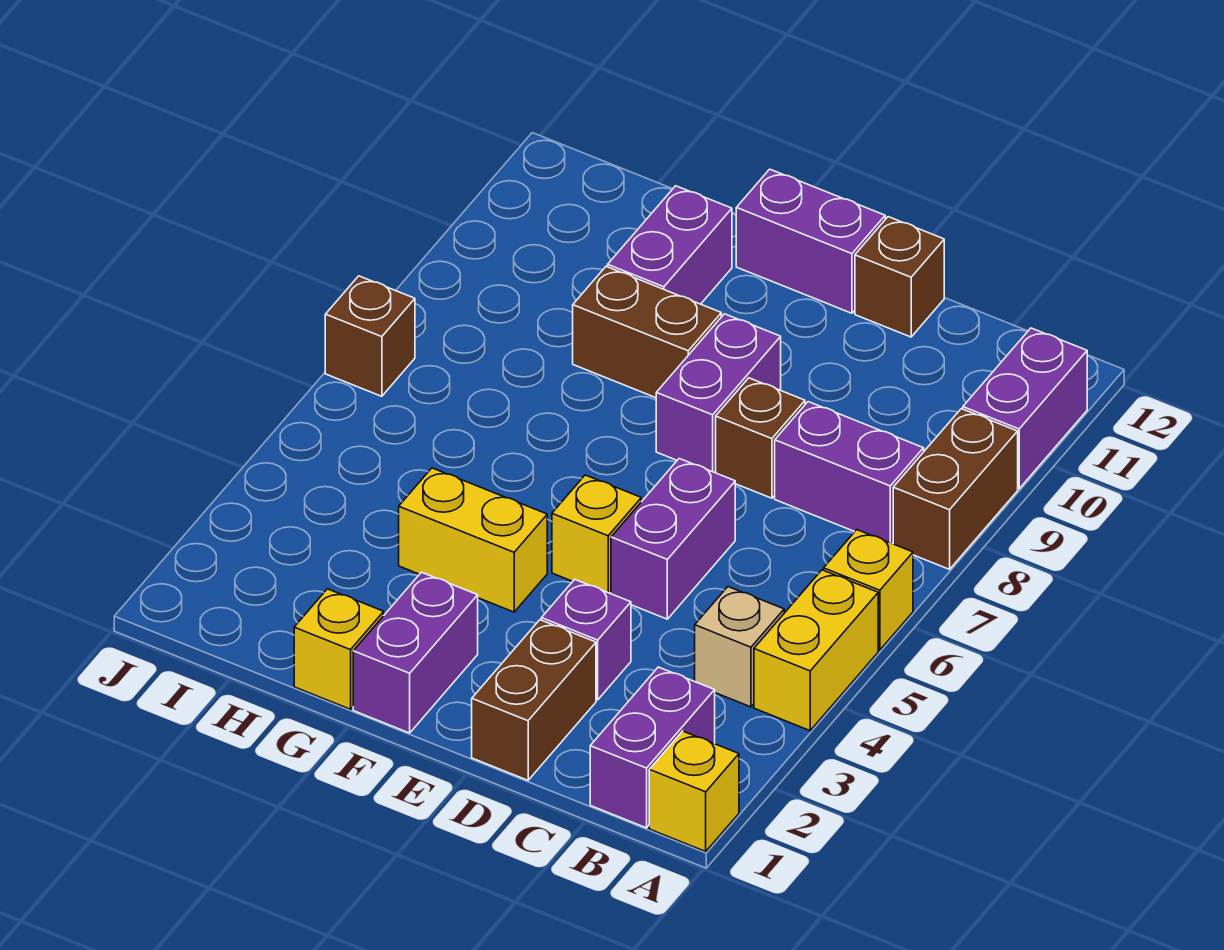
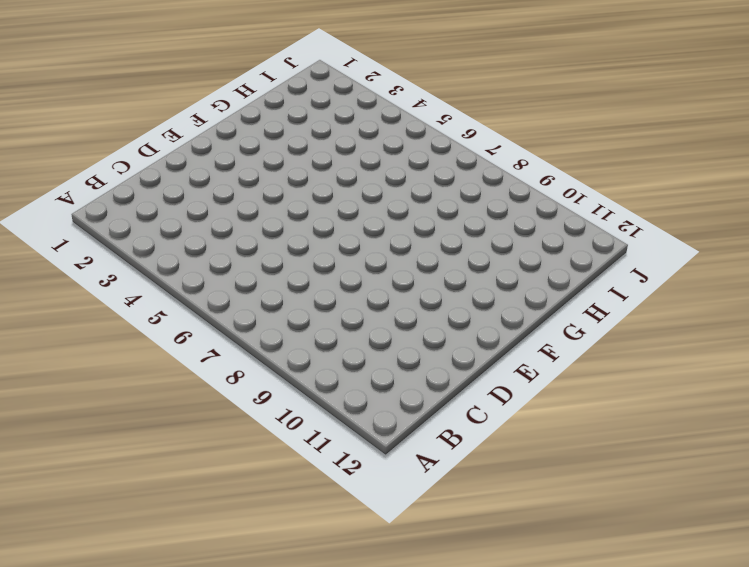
none -> yellow brick A1 level 1
none -> yellow brick A4:A5 level 1
none -> yellow brick A6 level 1

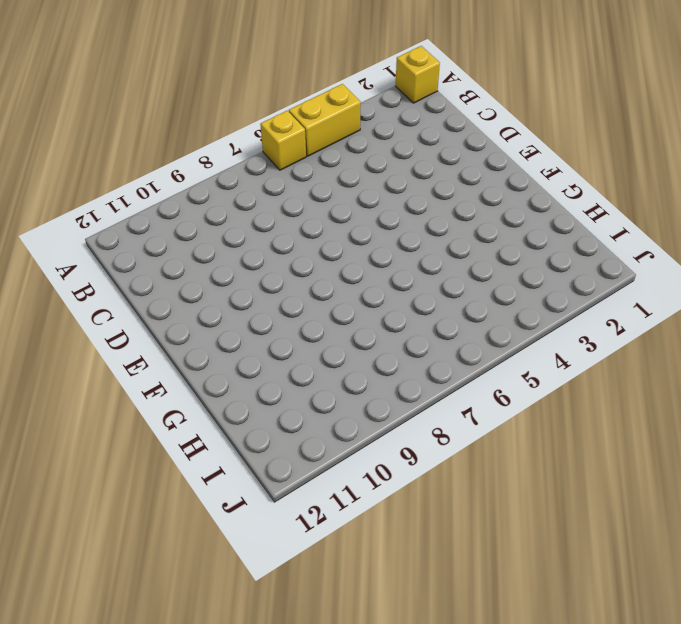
none -> brown brick A8:A9 level 1
none -> purple brick A10:A11 level 1
none -> purple brick B1:B2 level 1

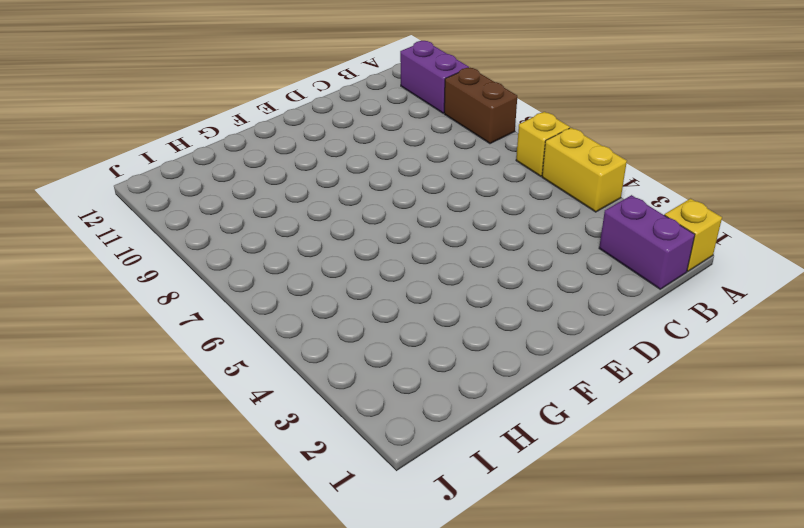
none -> tan brick B4 level 1
none -> purple brick B8:C8 level 1
none -> brown brick D1:D2 level 1

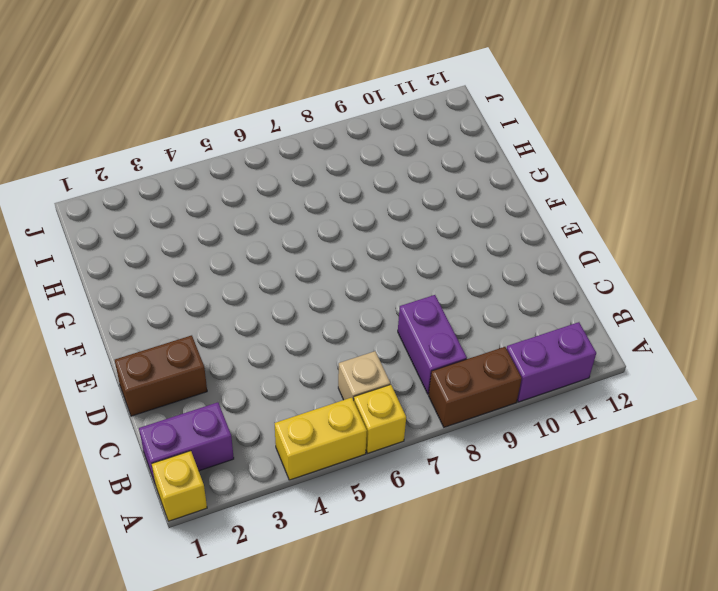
tan brick B6 level 1 -> tan brick B4 level 1
none -> purple brick D3 level 1
none -> purple brick D5:D6 level 1
none -> brown brick D8 level 1

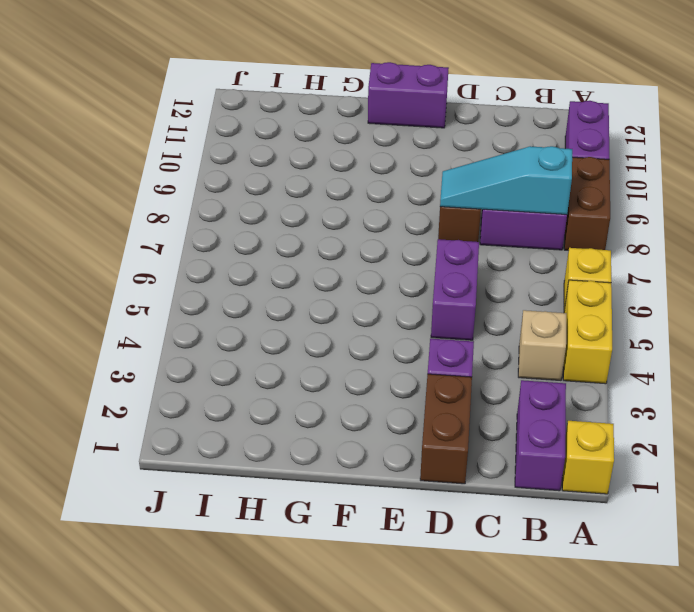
cyan slope B8:D8 level 2 top B -> none
none -> brown brick D12 level 1
none -> yellow brick E5 level 1
none -> purple brick E8:E9 level 1

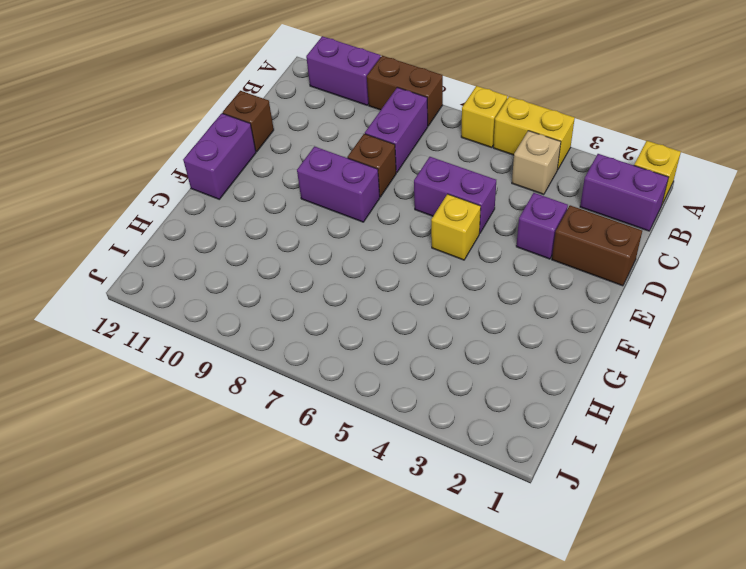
none -> purple brick F1:F2 level 1
none -> yellow brick F4:G4 level 1
none -> brown brick F9:G9 level 1

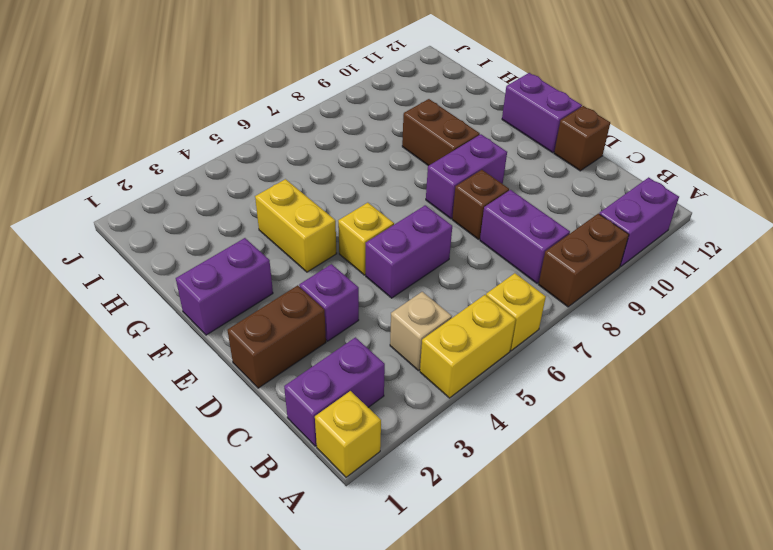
none -> yellow brick G1 level 1
none -> purple brick G10:G11 level 1
none -> brown brick J7 level 1

